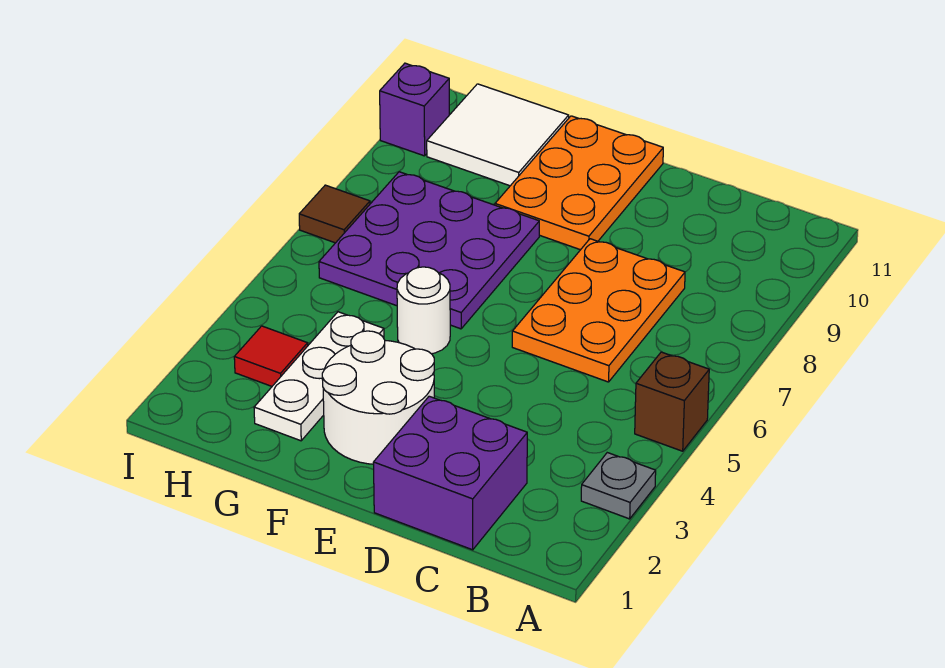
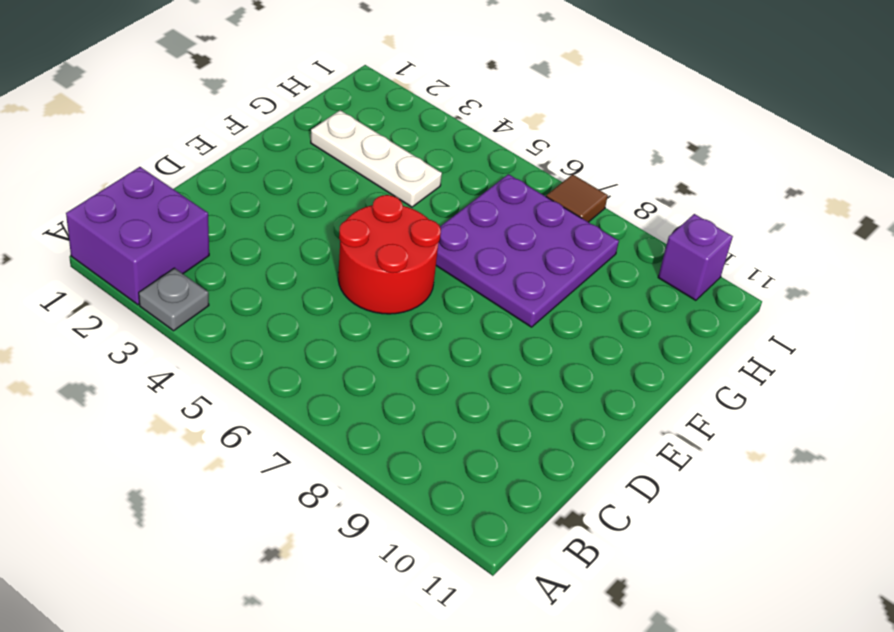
purple brick A1:B2 level 1 -> purple brick C1:D2 level 1
red round brick D5:E6 level 1 -> orange plate C6:D8 level 1
none -> brown brick A5 level 1
none -> white round brick E2:F3 level 1
none -> orange plate E9:F11 level 1

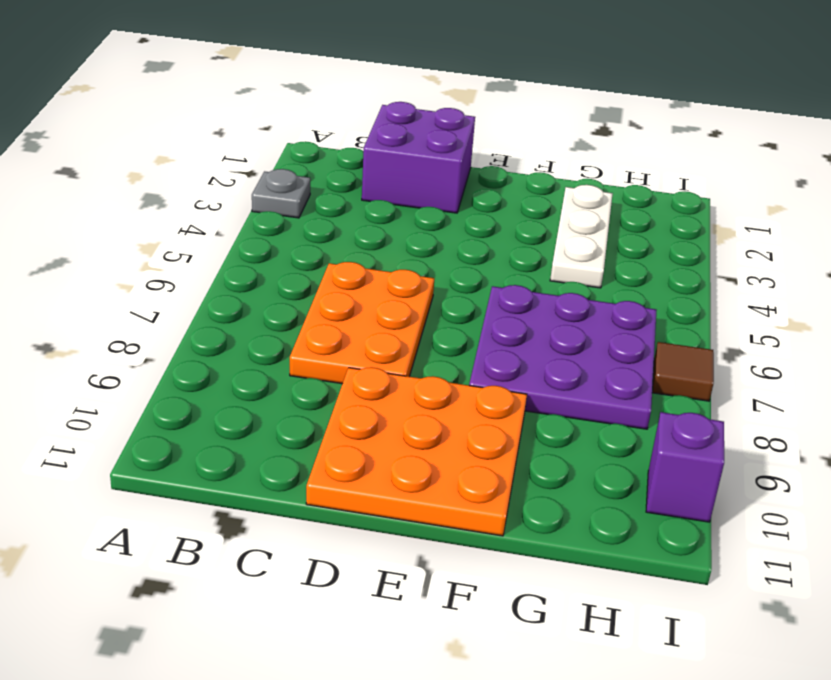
orange plate D9:F11 level 1 -> orange plate E9:F11 level 1
none -> brown brick A5 level 1
none -> white round brick E2:F3 level 1
none -> white round brick F5 level 1

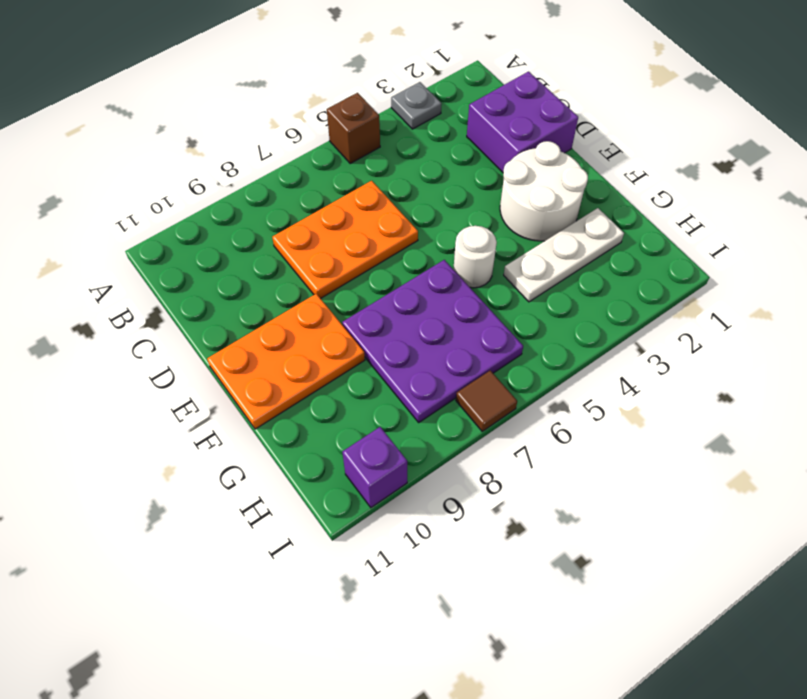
none -> white tile G10:H11 level 1
none -> red tile H3 level 1

